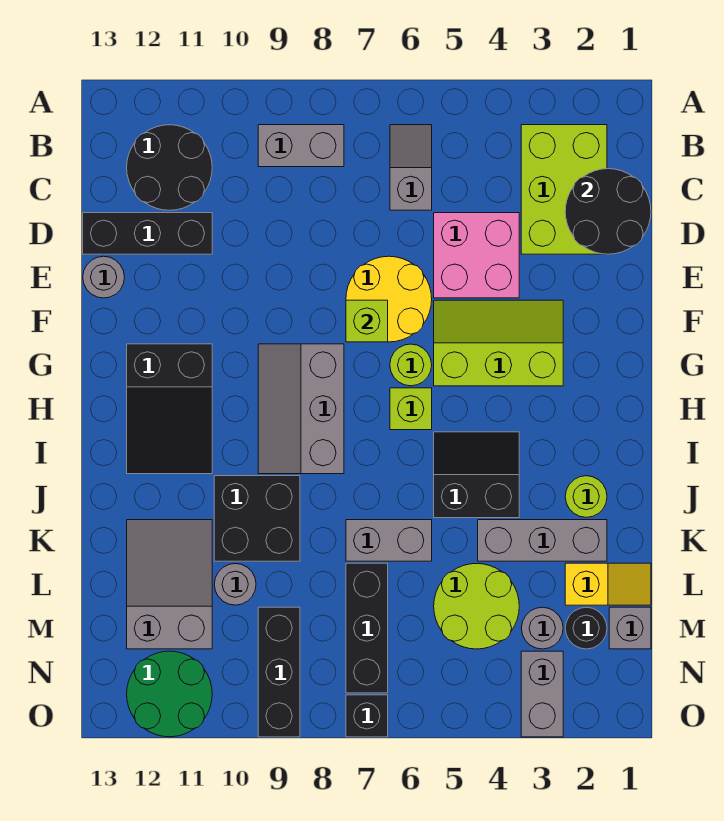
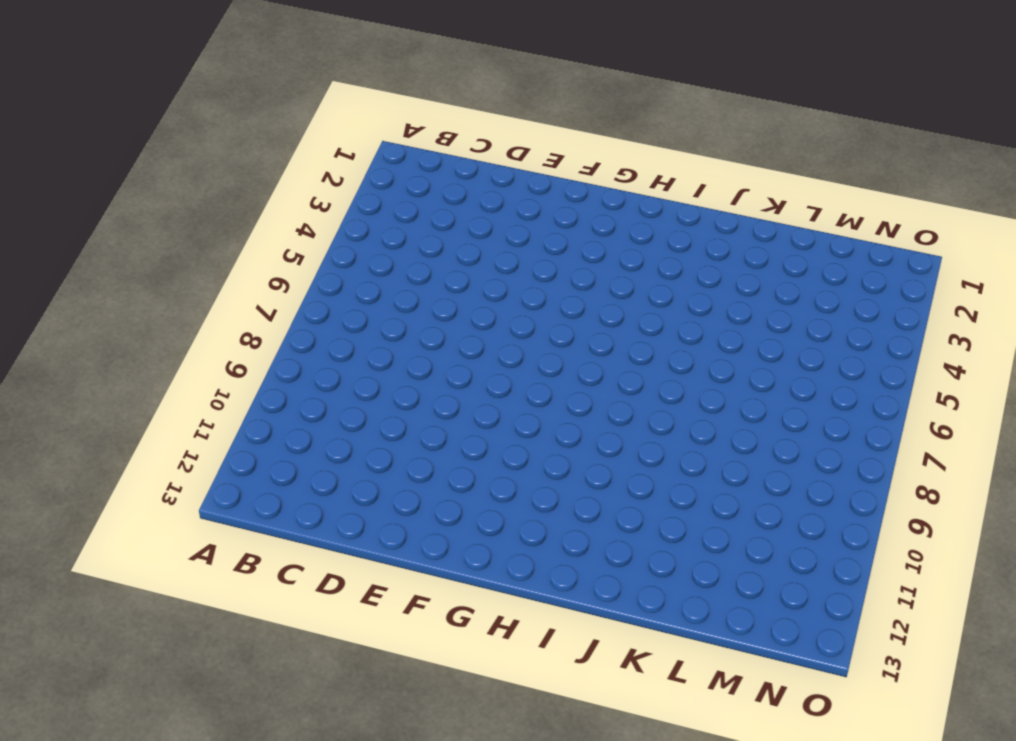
none -> lime brick B2:D3 level 1
none -> grey slope B6:C6 level 1 top C
none -> grey brick B8:B9 level 1
none -> black round brick B11:C12 level 1

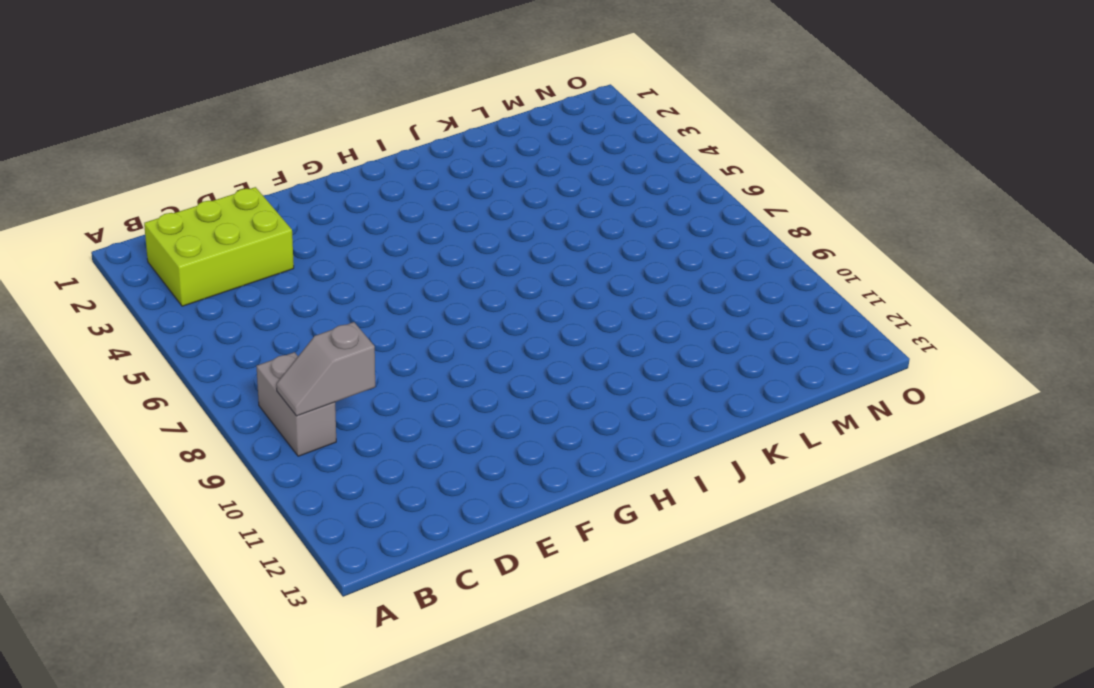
grey slope B9:C9 level 2 top C -> grey slope B6:C6 level 1 top C
none -> black round brick B11:C12 level 1
none -> pink brick D4:E5 level 1
none -> black brick D11:D13 level 1
none -> yellow round brick E6:F7 level 1

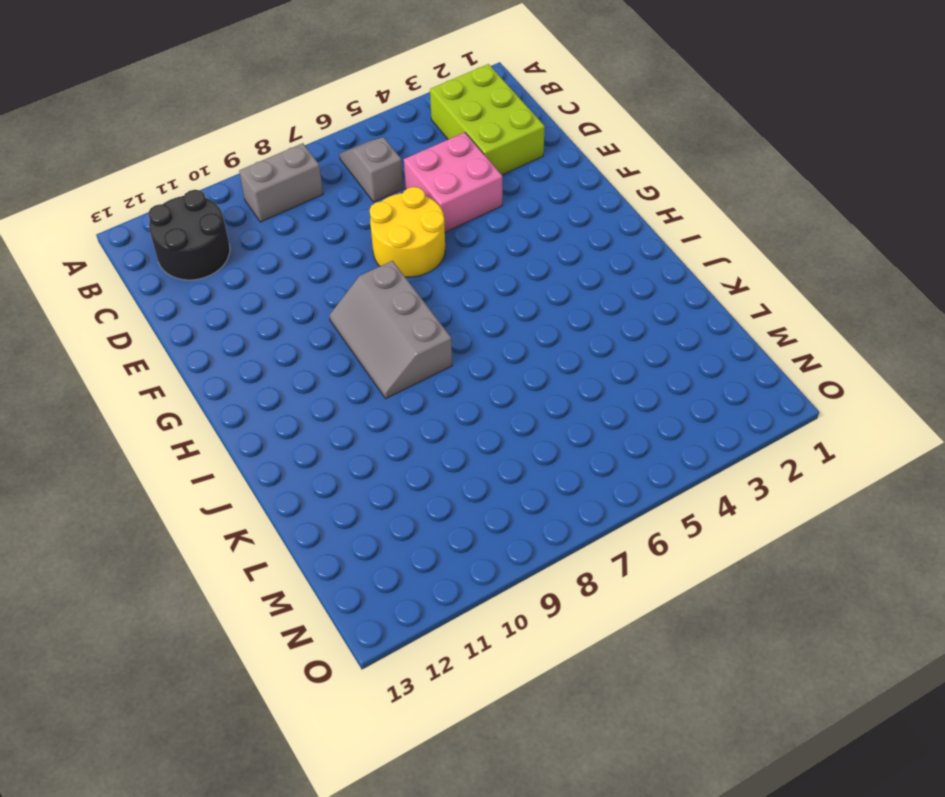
none -> black brick D11:D13 level 1
none -> grey round brick E13 level 1
none -> lime slope F3:G5 level 1 top G
none -> lime round brick G6 level 1

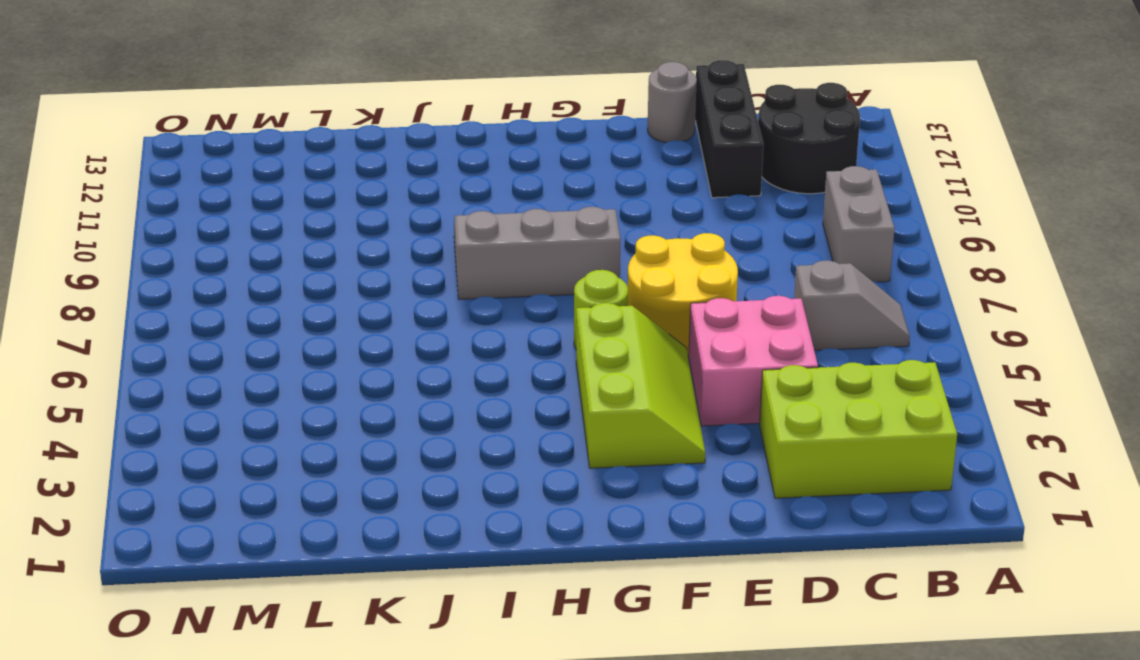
none -> black slope G11:I12 level 1 top G
none -> lime brick H6 level 1
none -> black slope I4:J5 level 1 top J
none -> lime round brick J2 level 1

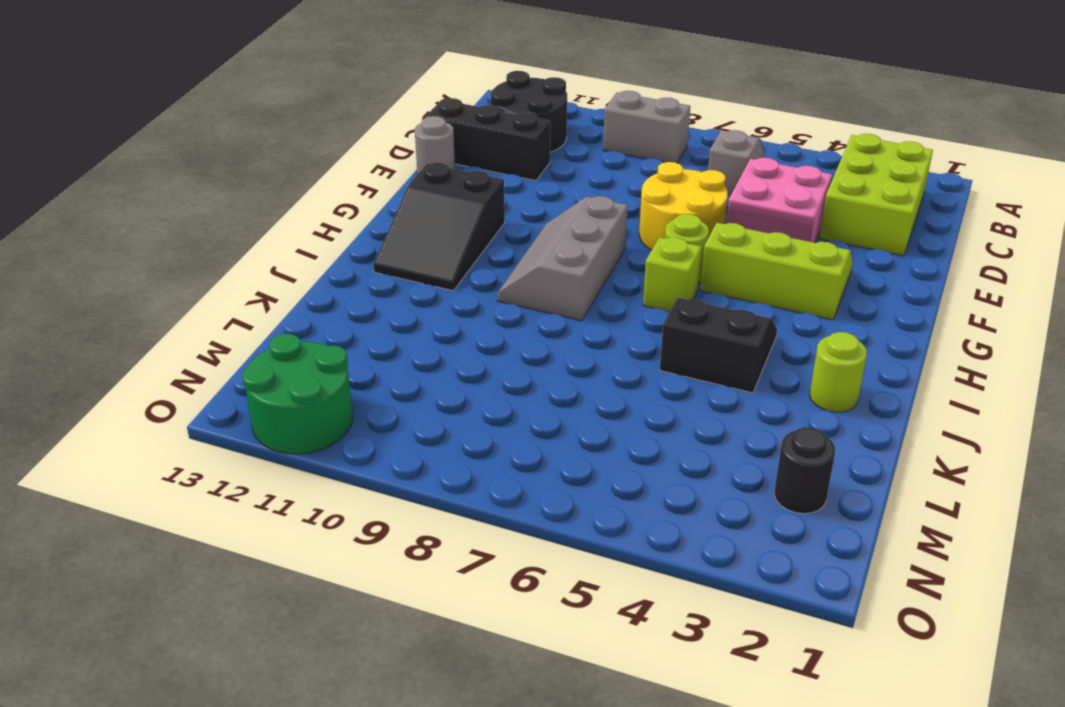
none -> black brick J9:K10 level 1
none -> grey brick K2:K4 level 1
none -> grey brick K6:K7 level 1
none -> grey slope K11:M12 level 1 top M

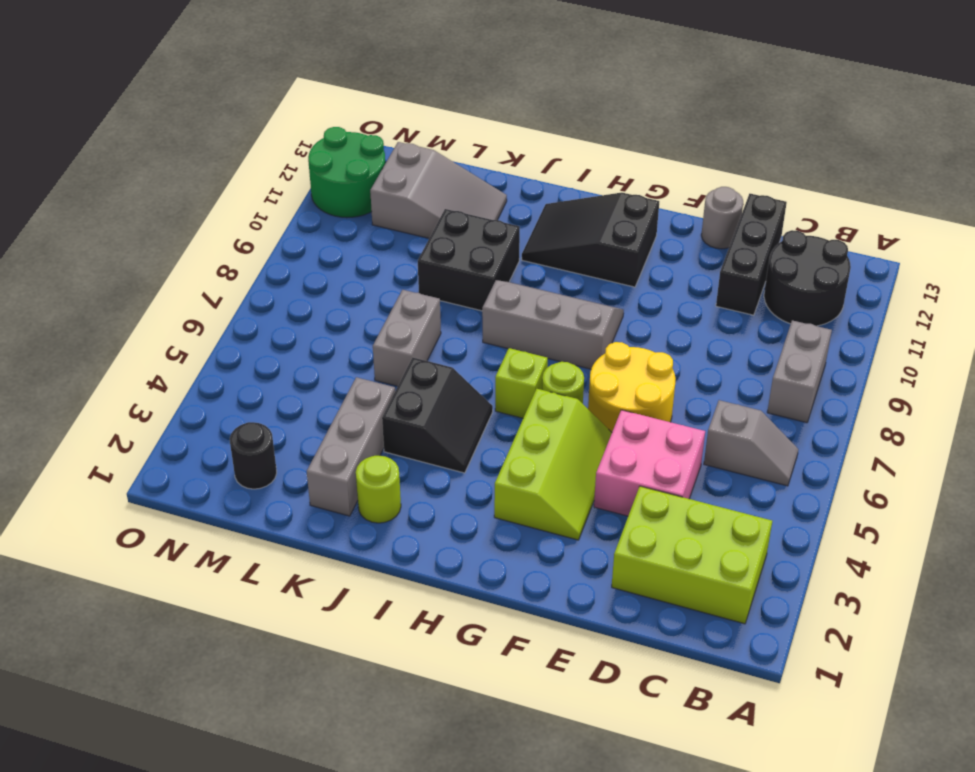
none -> yellow slope L1:L2 level 1 top 2
none -> lime round brick L4:M5 level 1
none -> black brick L7:N7 level 1
none -> grey round brick L10 level 1

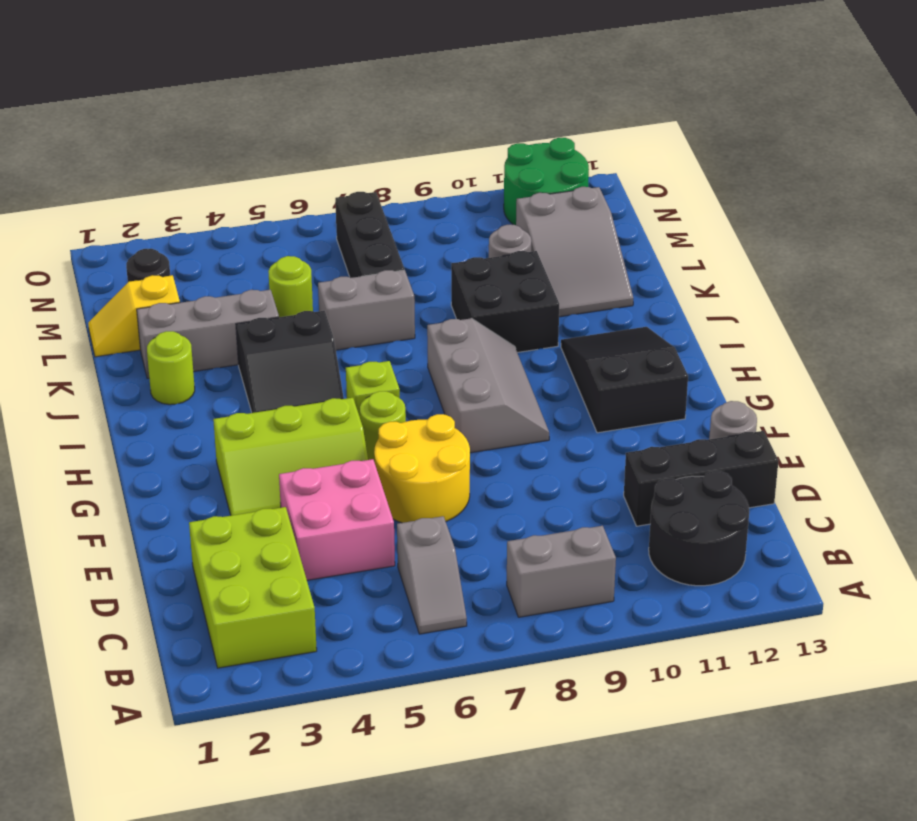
lime round brick L5 level 1 -> lime round brick L4:M5 level 1
none -> grey brick M1 level 1
none -> grey round brick M3 level 1
none -> black brick M9:O9 level 1
none -> grey brick N3:O3 level 1

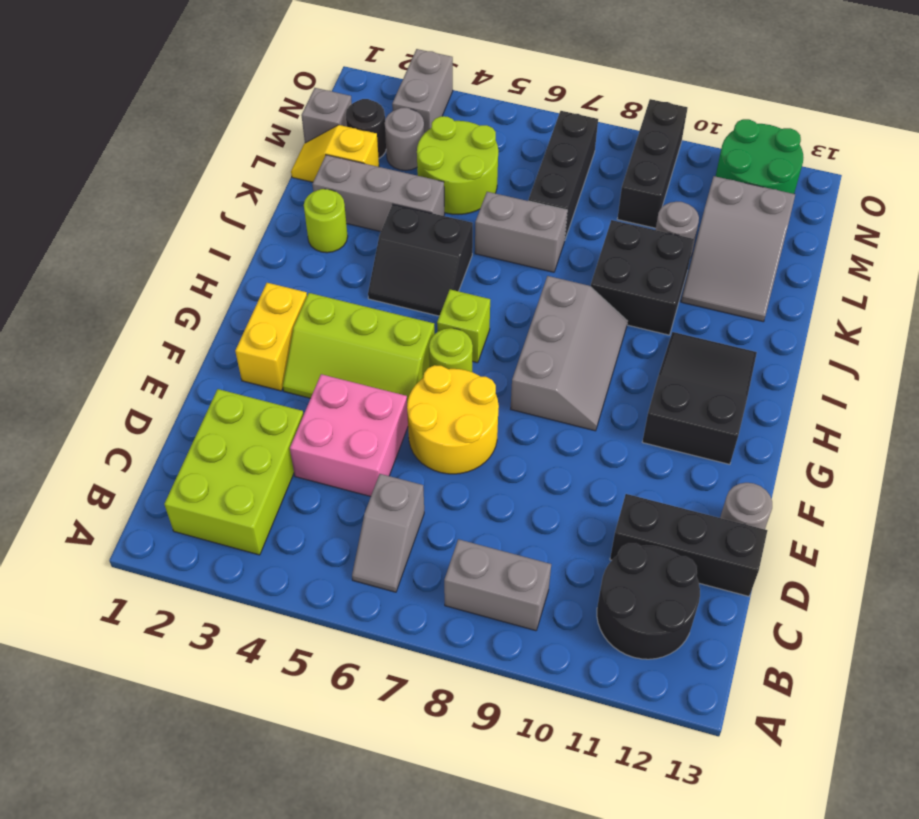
yellow brick F2:G2 level 1 -> none
none -> black brick O7 level 1
none -> black round brick C1:D2 level 2
none -> lime brick F7 level 2

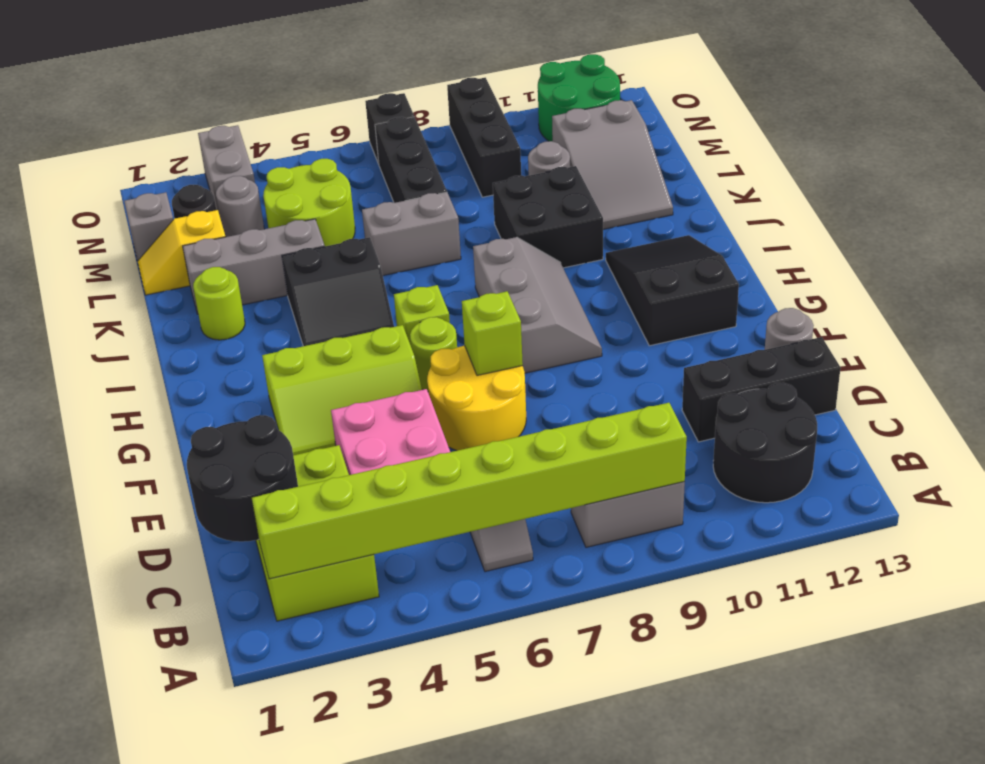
lime brick B2:B9 level 2 -> none

